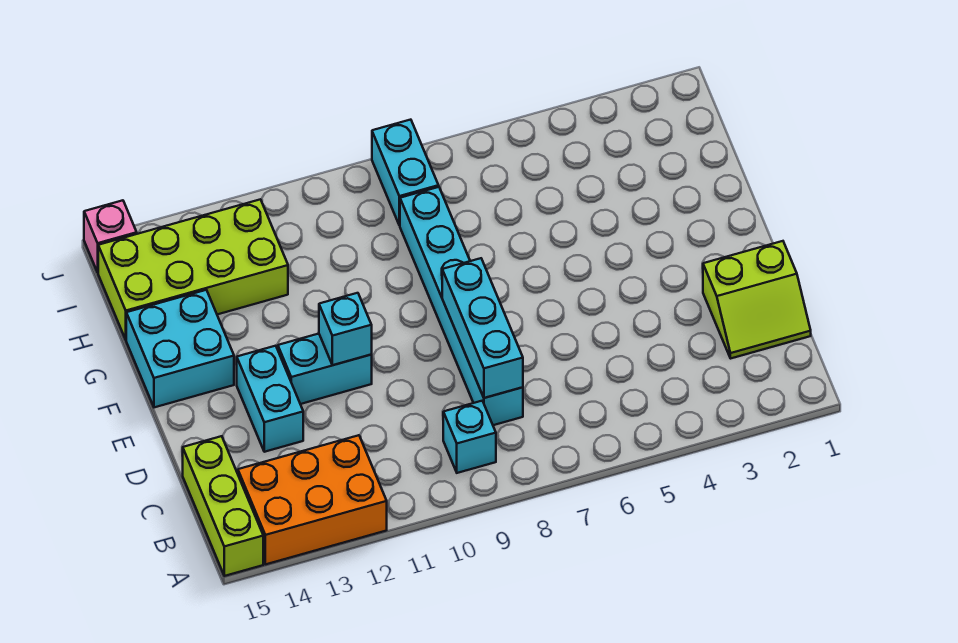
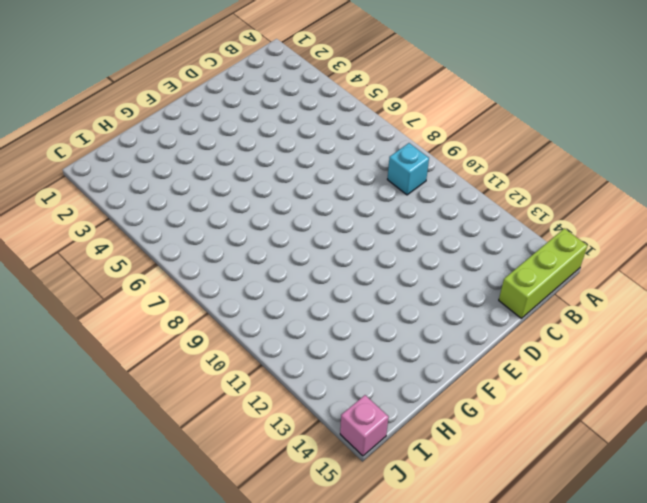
none -> orange brick A12:B14 level 1
none -> lime slope C1:D2 level 1 top D
none -> cyan brick C8:H8 level 1

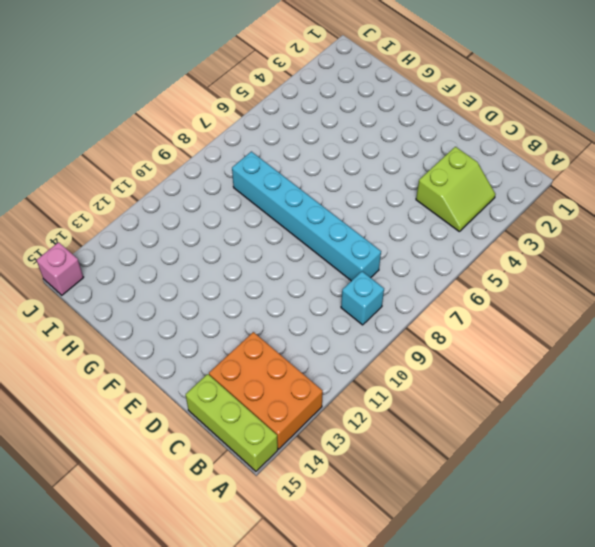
orange brick A13:C14 level 1 -> orange brick A12:B14 level 1
lime slope B3:C4 level 1 top C -> lime slope C1:D2 level 1 top D
none -> cyan brick D13:E13 level 1
none -> cyan brick E11:E12 level 1
none -> cyan brick F14:G15 level 1

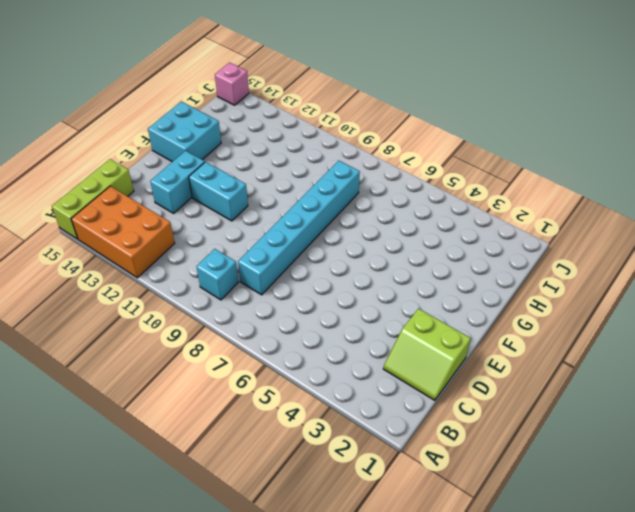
none -> lime brick H12:I15 level 1
none -> cyan brick I8:J8 level 1
none -> cyan brick C8:E8 level 2

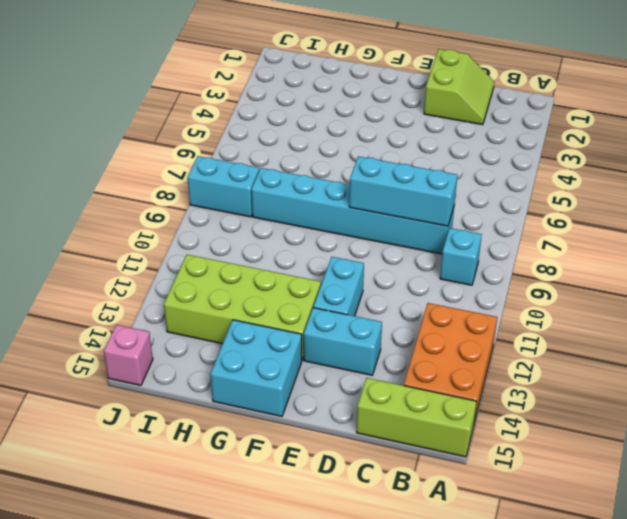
lime brick F12:I13 level 1 -> lime brick H12:I15 level 1
none -> cyan brick E11 level 2

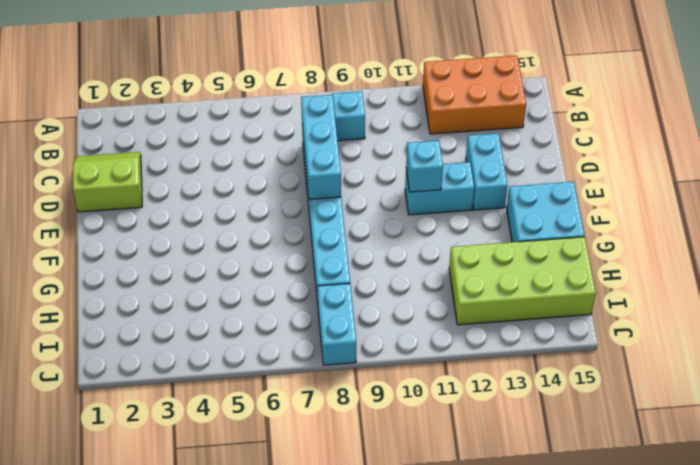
none -> lime brick A15:C15 level 1
none -> pink brick J15 level 1

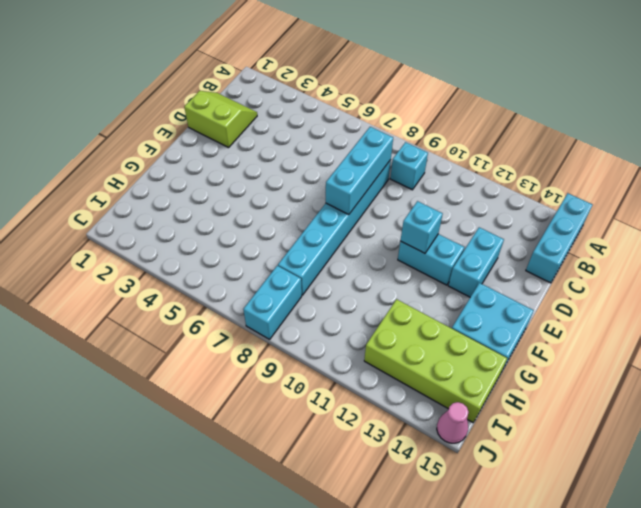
cyan brick A15:C15 level 1 -> lime brick A15:C15 level 1
pink cone J15 level 1 -> pink brick J15 level 1
none -> orange brick A12:B14 level 1

